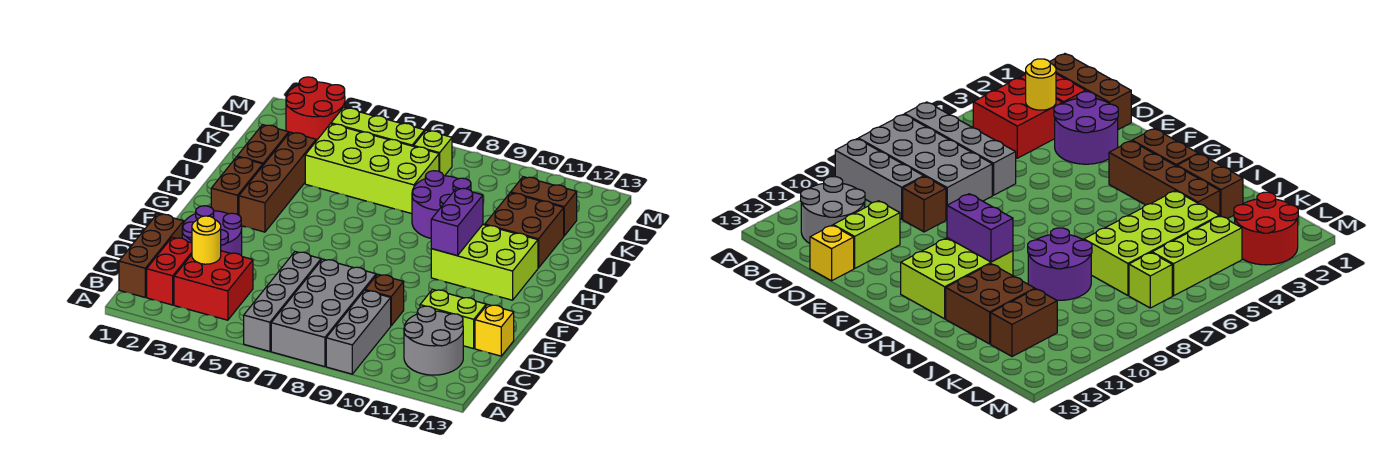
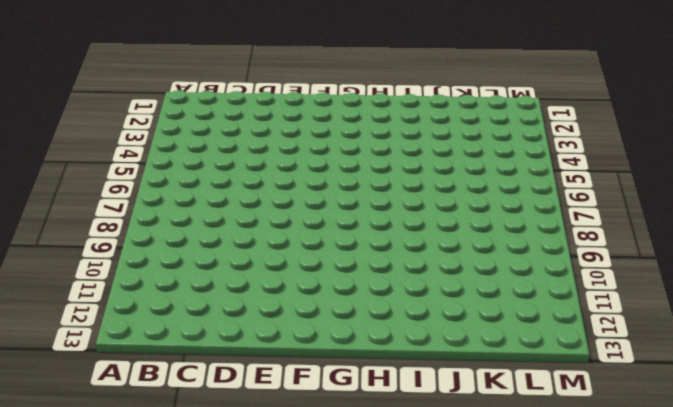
none -> grey brick A6:D6 level 1
none -> grey brick A7:D8 level 1
none -> grey brick A9:C9 level 1

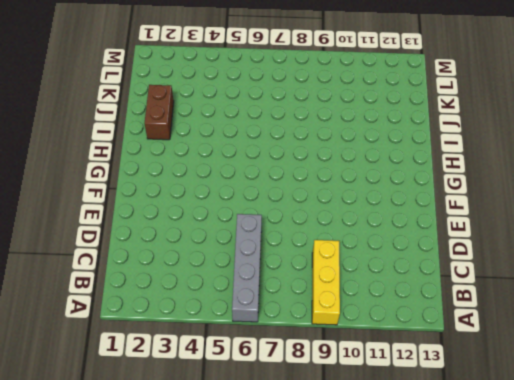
yellow brick A9:C9 level 1 -> grey brick A9:C9 level 1
none -> grey brick A7:D8 level 1
none -> brown brick B1:D1 level 1
none -> red brick B2:C2 level 1

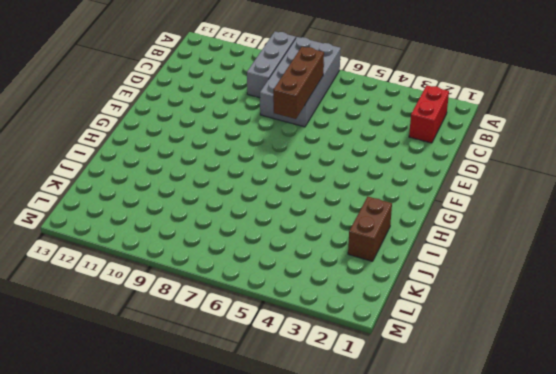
brown brick C7:E7 level 2 -> brown brick B1:D1 level 1
none -> grey brick A6:D6 level 1
none -> red brick B3:C4 level 1
none -> grey round brick B11:C12 level 1

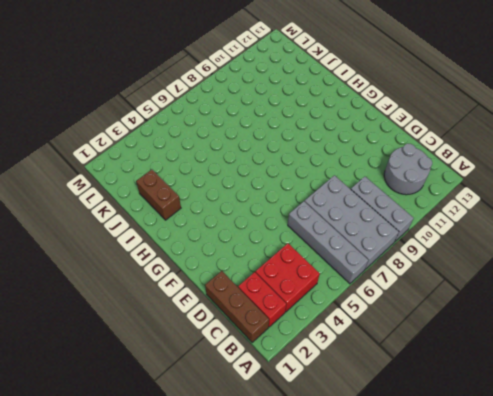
none -> purple round brick D2:E3 level 1
none -> brown brick D9 level 1
none -> lime brick D11:D12 level 1

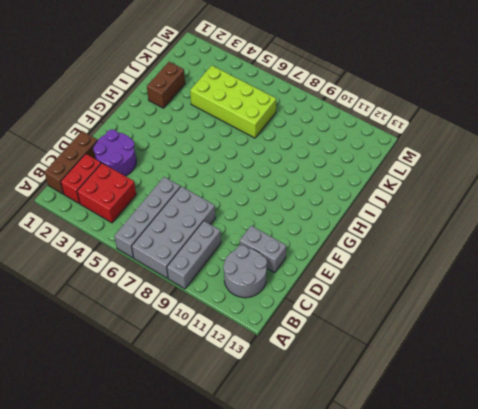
grey brick D11:D12 level 1 -> lime brick D11:D12 level 1
none -> brown brick D9 level 1
none -> yellow brick D13 level 1
none -> brown brick G2:H2 level 1

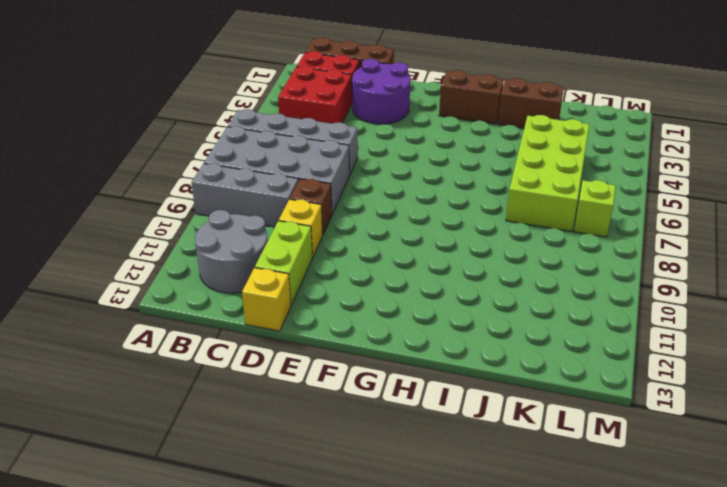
yellow brick D10 level 1 -> none
none -> brown brick G3:J3 level 1
none -> lime brick G10:H12 level 1
none -> purple round brick I8:J9 level 1

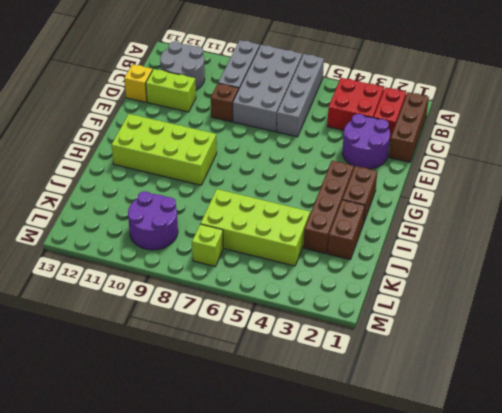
lime brick G9:H12 level 1 -> lime brick G10:H12 level 1
purple round brick K9:L10 level 1 -> purple round brick I8:J9 level 1
none -> brown brick I11:J12 level 1
none -> brown brick K11:K12 level 1
none -> red round brick L2:M3 level 1

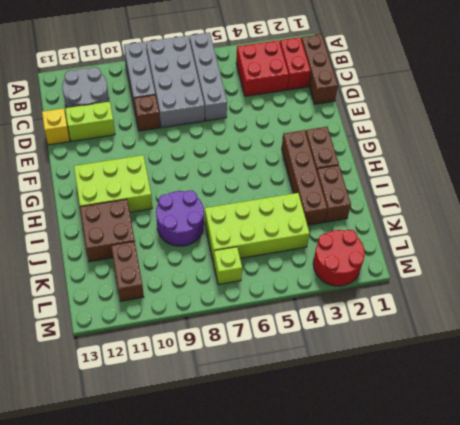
brown brick K11:L11 level 1 -> brown brick K11:K12 level 1
none -> purple round brick D2:E3 level 1
none -> lime brick L4:L6 level 1
none -> yellow round brick C3 level 2

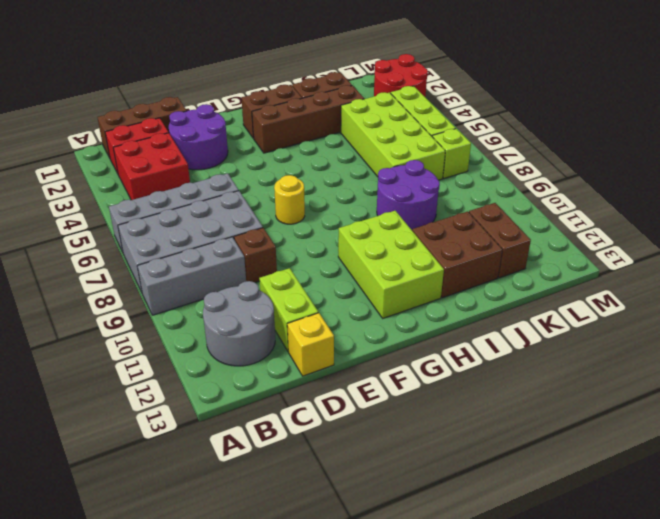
yellow round brick F7 level 1 -> yellow round brick C3 level 2
none -> purple brick G10:H10 level 2

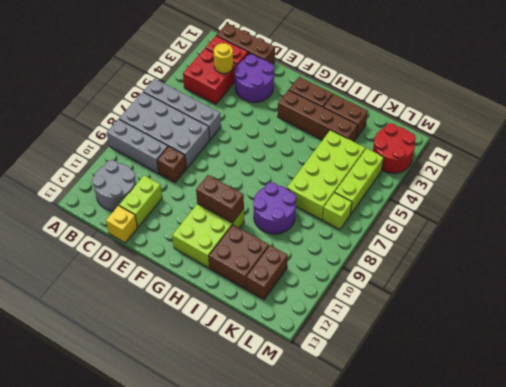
brown brick G10:H10 level 2 -> purple brick G10:H10 level 2

